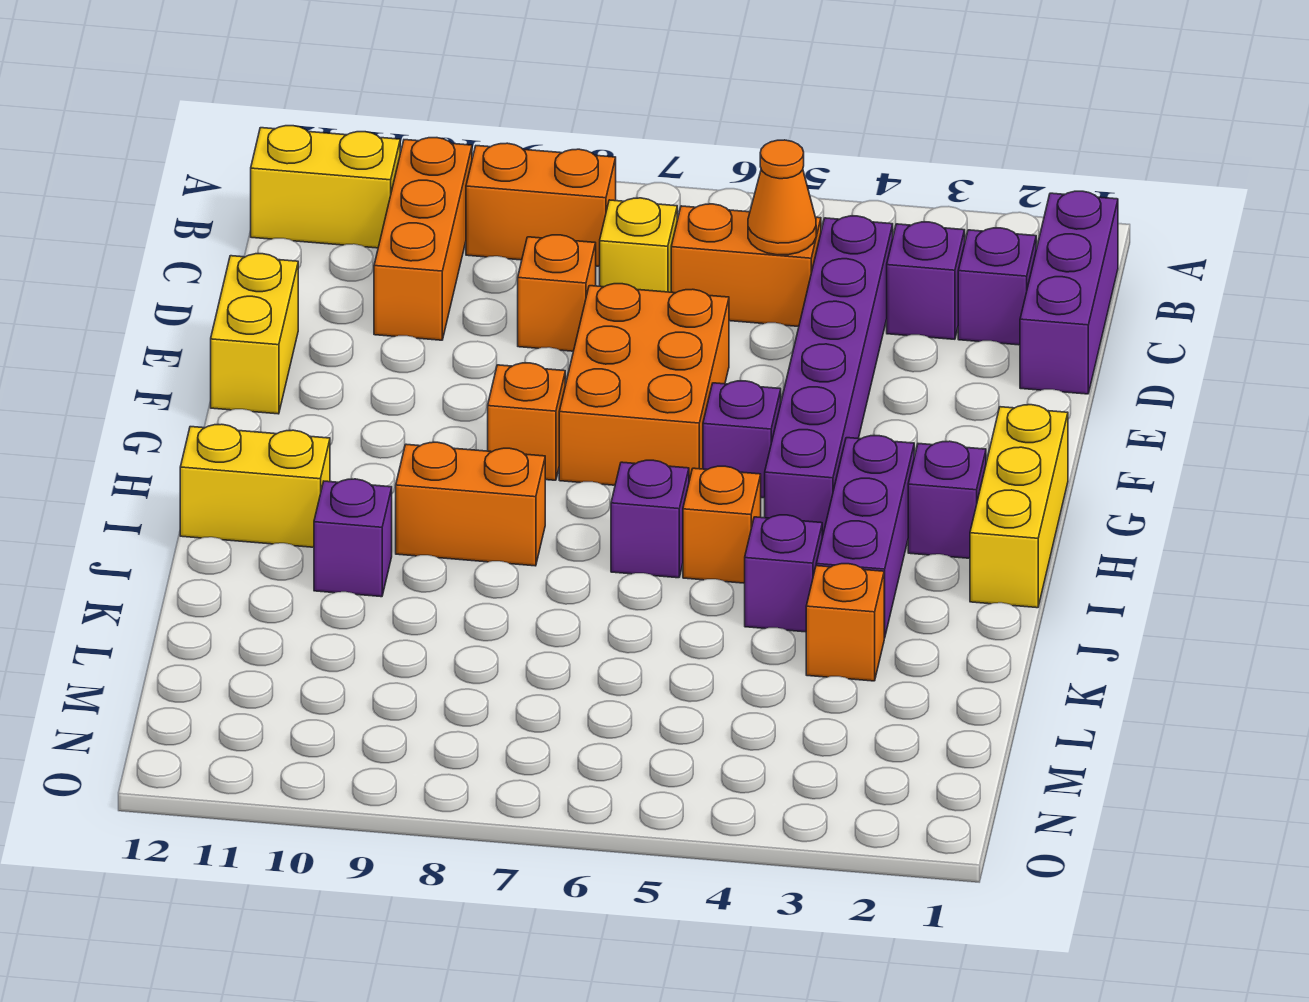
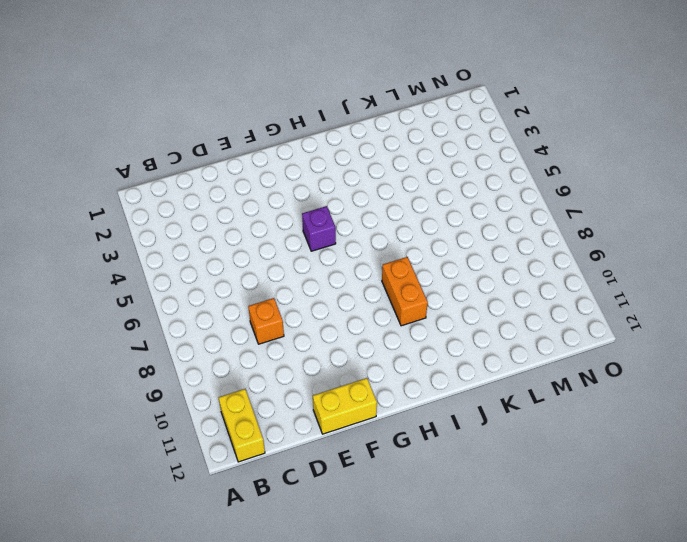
none -> purple brick B1:D1 level 1
none -> orange brick B8:B9 level 1
none -> orange brick B10:D10 level 1

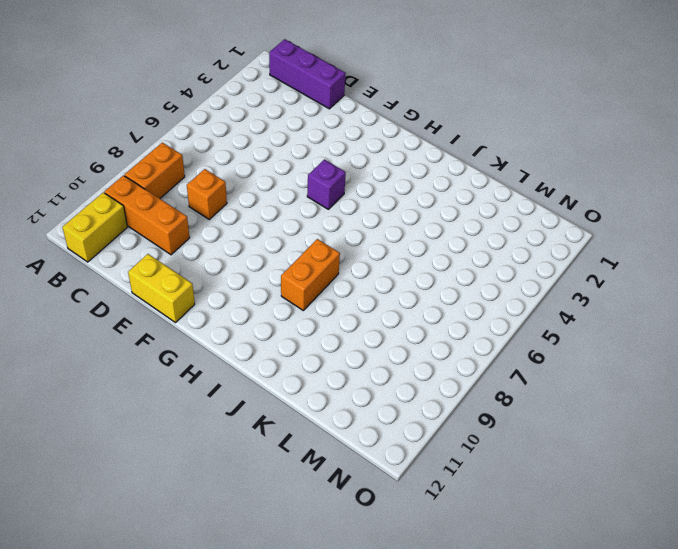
none -> purple brick C2 level 1
none -> purple brick C3 level 1
none -> purple brick C4:H4 level 1

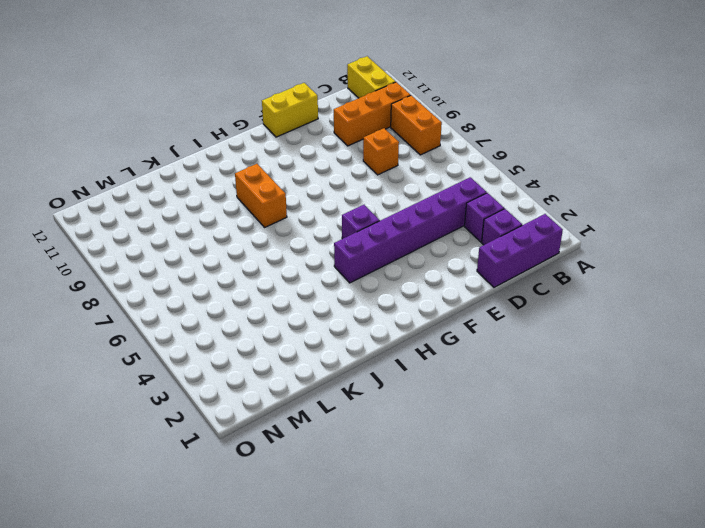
none -> orange brick C5:C6 level 1
none -> yellow brick C7 level 1
none -> orange brick E6:G7 level 1

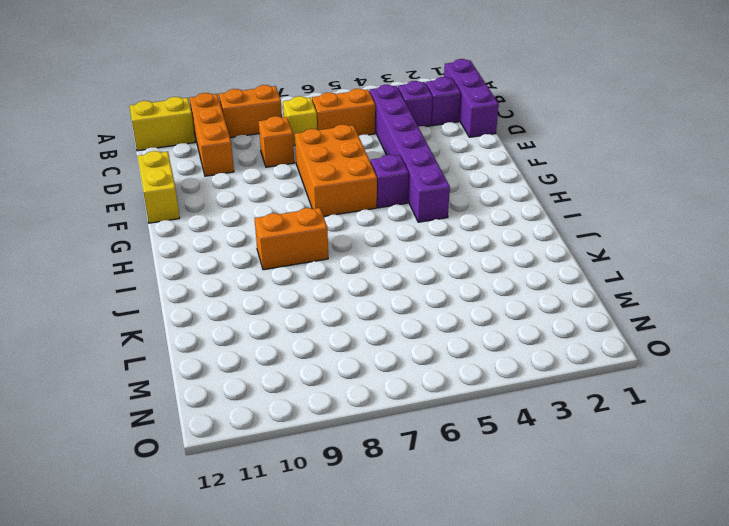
none -> yellow brick G1:I1 level 1
none -> orange brick G8 level 1
none -> purple brick H2 level 1

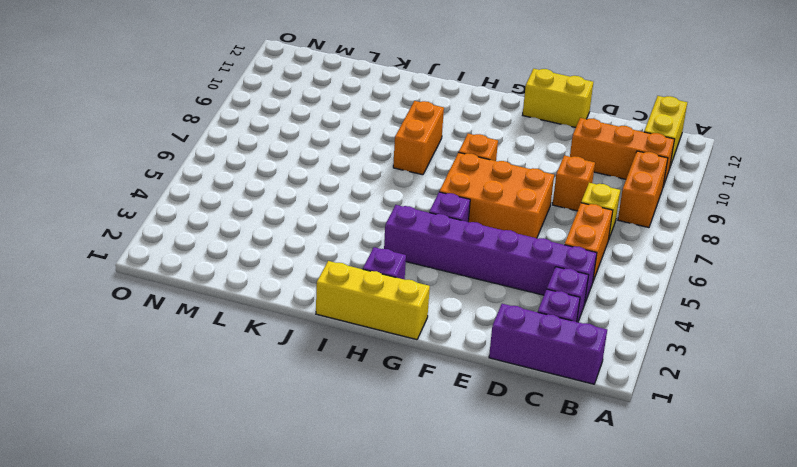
none -> purple brick H3:J3 level 1
none -> orange brick I5 level 1
none -> purple brick I6 level 1

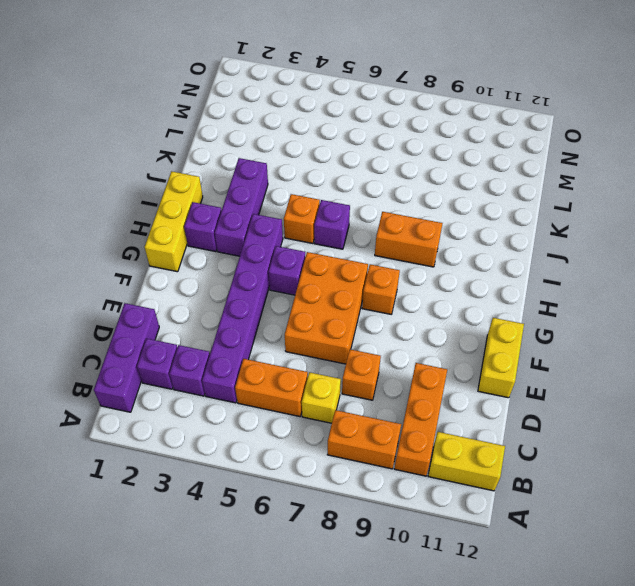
none -> yellow brick I11:I12 level 1
none -> purple brick J4 level 1
none -> purple brick J10 level 1

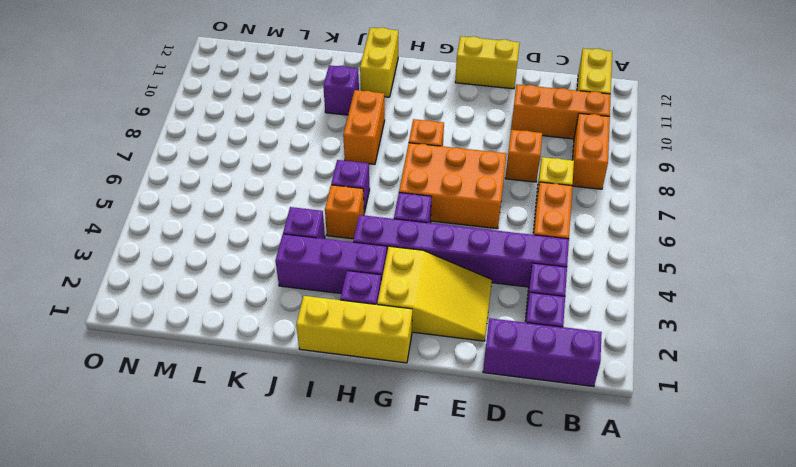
yellow slope E2:G3 level 1 top G -> none
none -> orange brick K3 level 1
none -> orange cone C5 level 2

